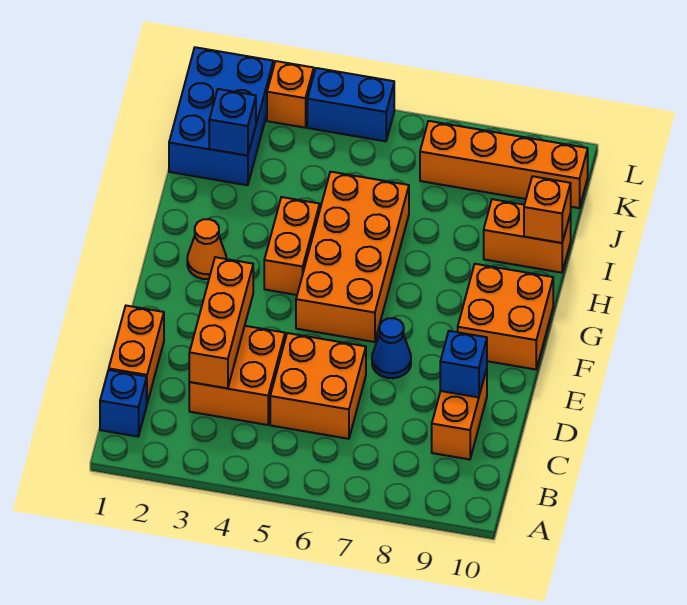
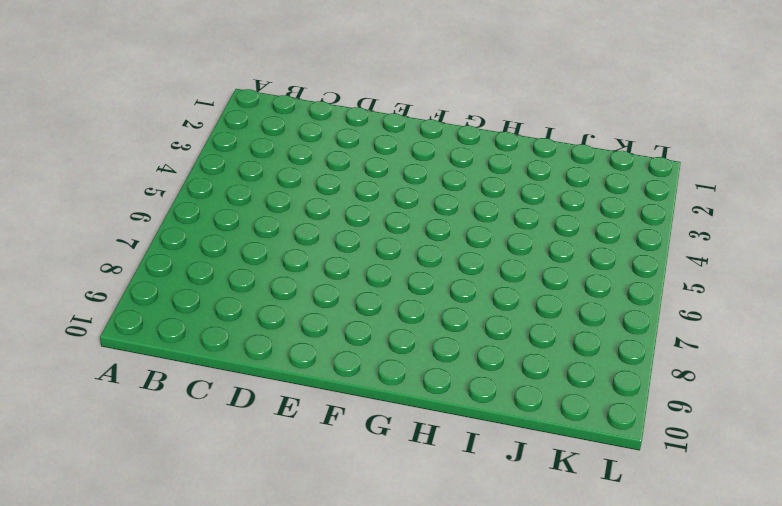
none -> blue brick B1 level 1
none -> orange brick C1:D1 level 1
none -> orange brick C3:D4 level 1

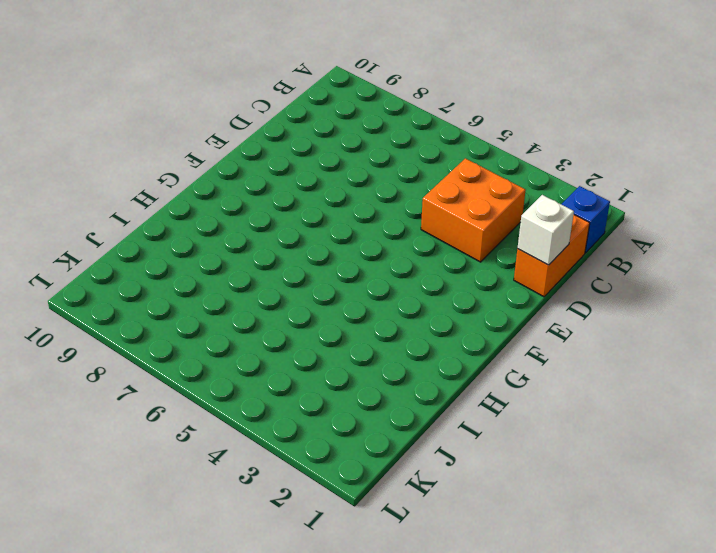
white brick D1 level 2 -> none
none -> orange brick C5:D6 level 1
none -> orange brick C9:D9 level 1
none -> blue cone E7 level 1

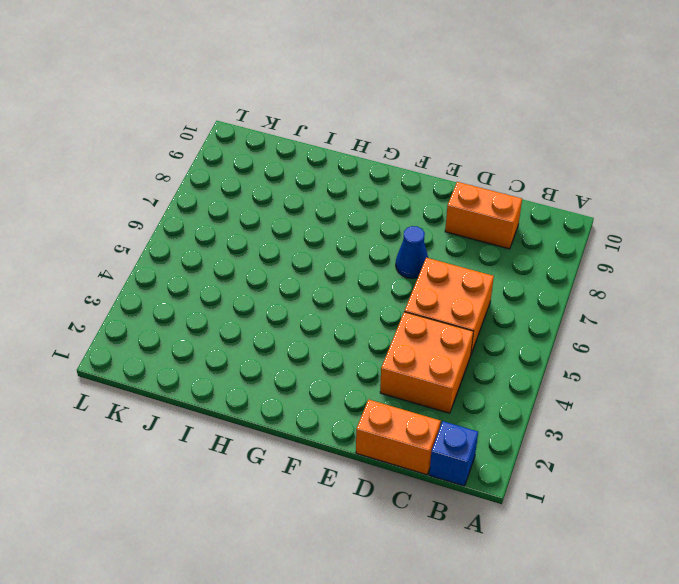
none -> orange brick F5:I6 level 1
none -> orange brick F9:G10 level 1
none -> orange cone G2 level 1

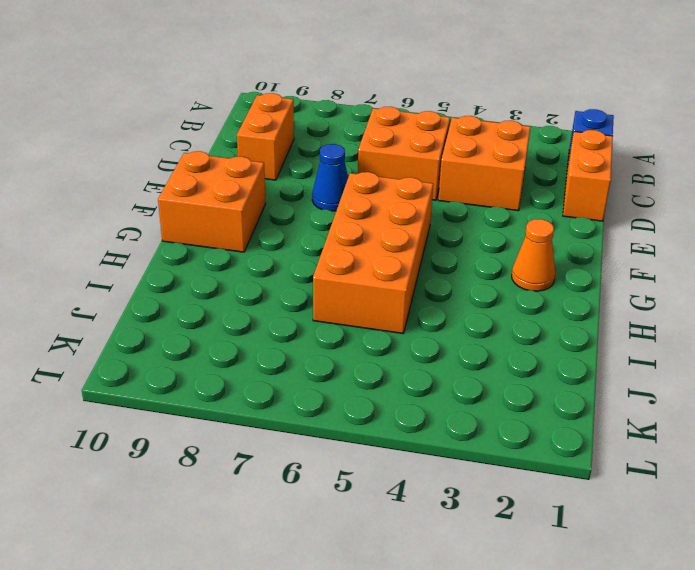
none -> orange brick G4:H4 level 1
none -> orange brick I9:I10 level 1
none -> blue brick J1:L2 level 1

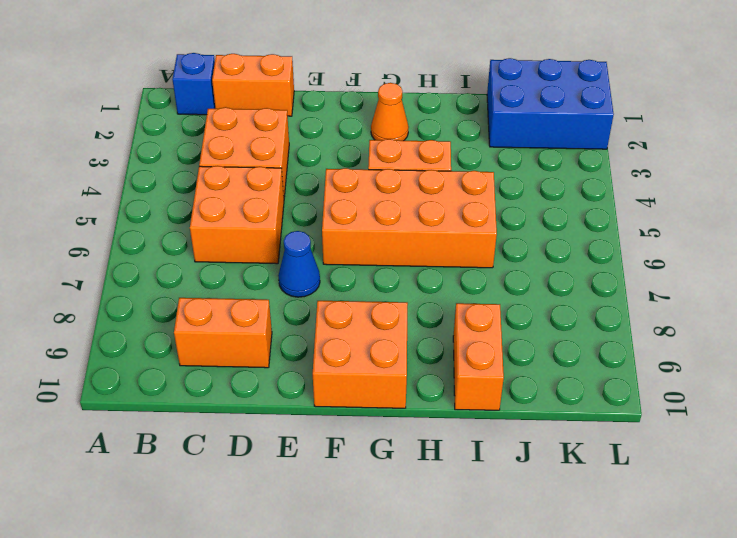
none -> orange brick K7:K10 level 1
none -> orange brick L3 level 1
none -> blue brick L4:L5 level 1

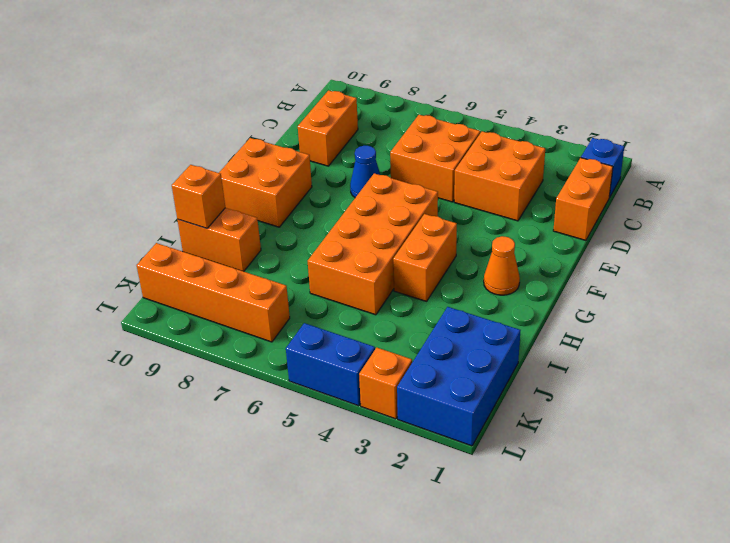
none -> orange brick C3:E3 level 2
none -> blue brick D9 level 2
none -> blue brick J2 level 2

